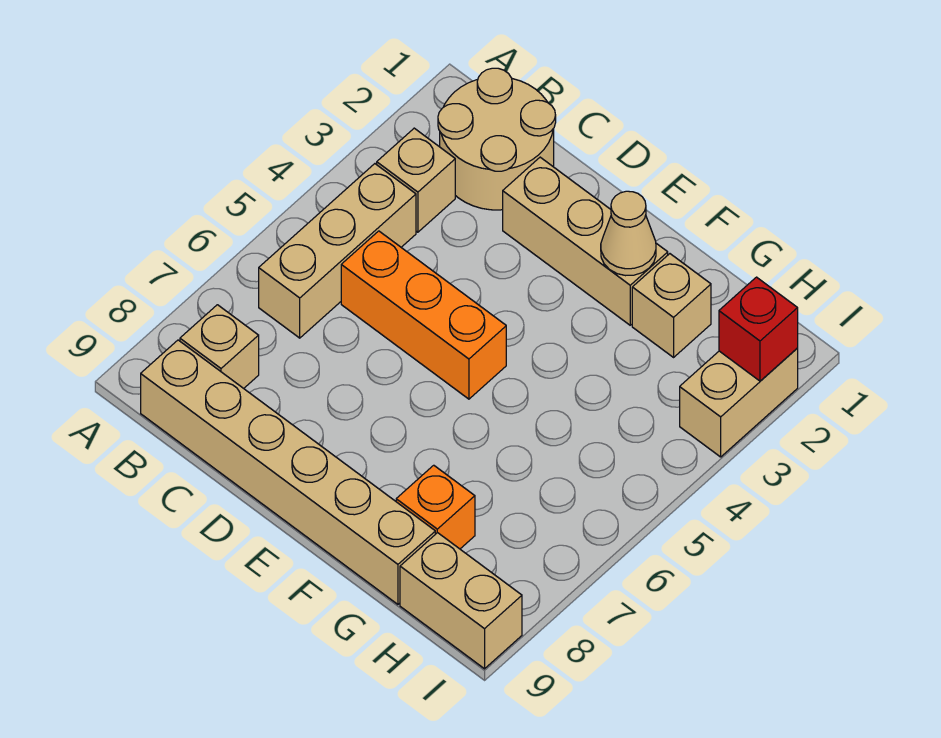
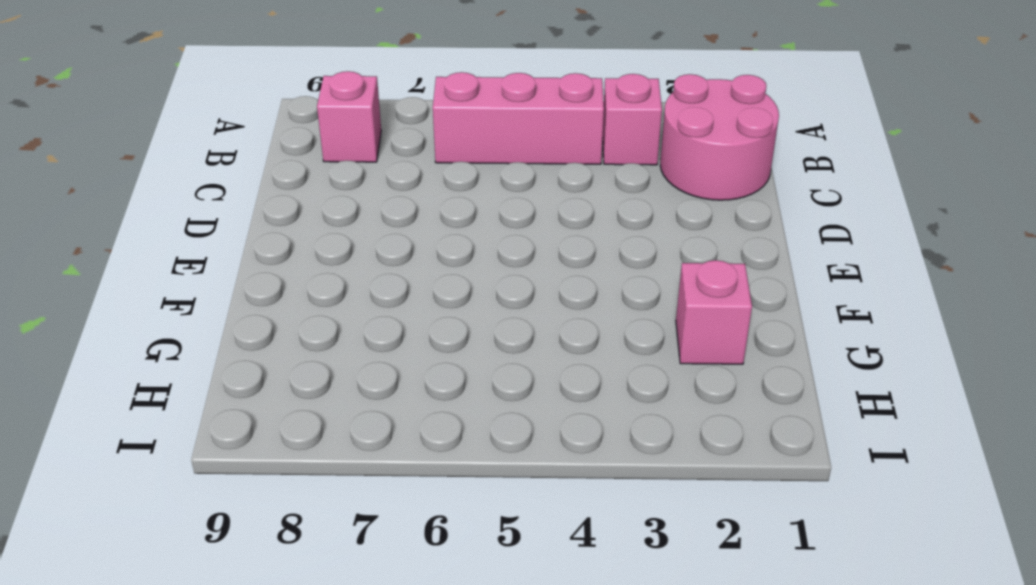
pink round brick B1:C2 level 1 -> tan round brick B1:C2 level 1
pink brick B3 level 1 -> tan brick B3 level 1
pink brick B4:B6 level 1 -> tan brick B4:B6 level 1
pink brick B8 level 1 -> tan brick B8 level 1
pink brick G2 level 1 -> tan brick G2 level 1
none -> tan brick B9:G9 level 1
none -> orange brick C5:E5 level 1
none -> tan brick D2:F2 level 1

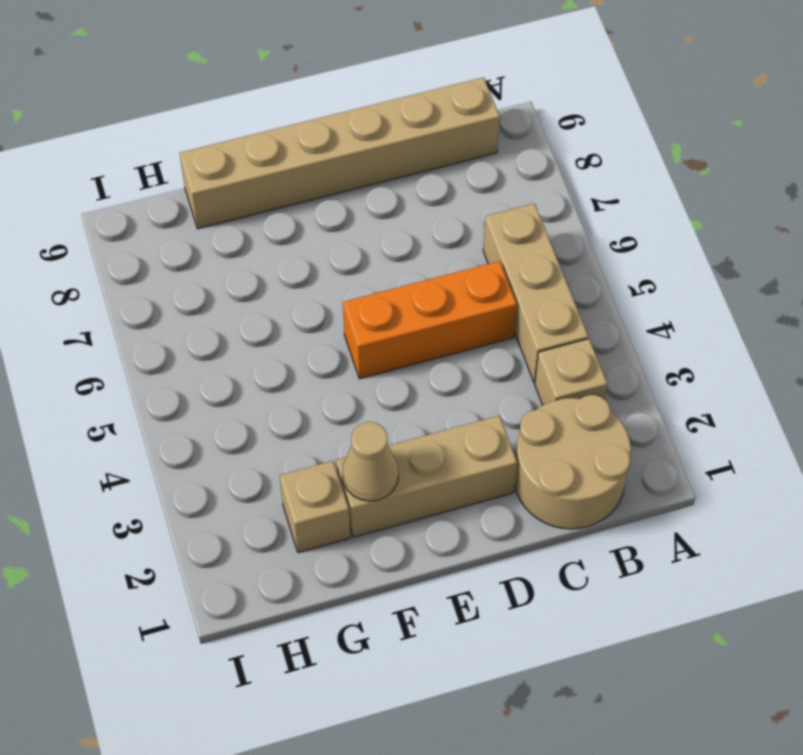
none -> tan brick B8 level 1
none -> orange brick G8 level 1
none -> tan brick H9:I9 level 1

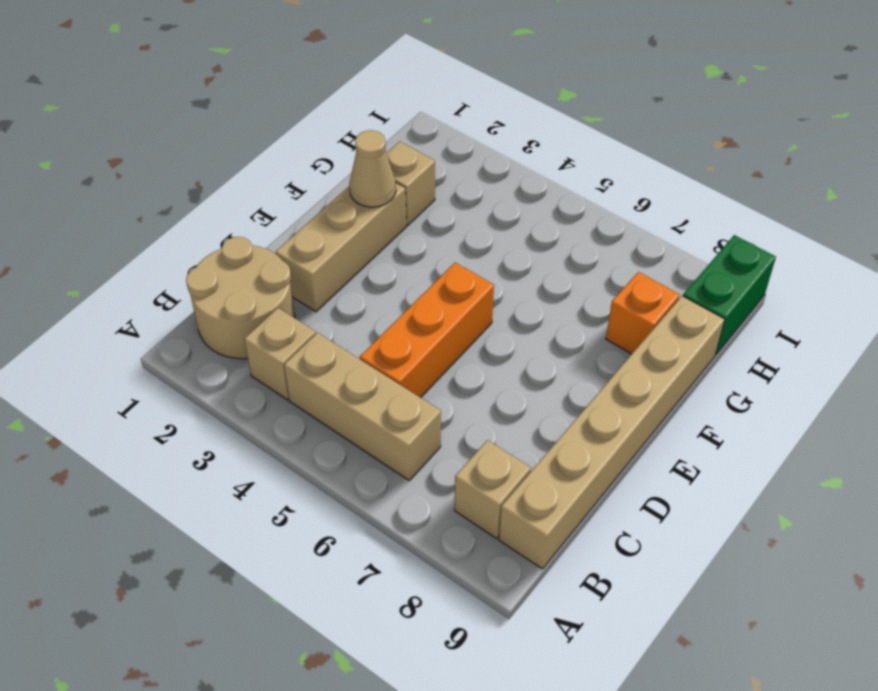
green brick H9:I9 level 1 -> tan brick H9:I9 level 1
none -> tan brick I2:I3 level 1
none -> red brick I2 level 2

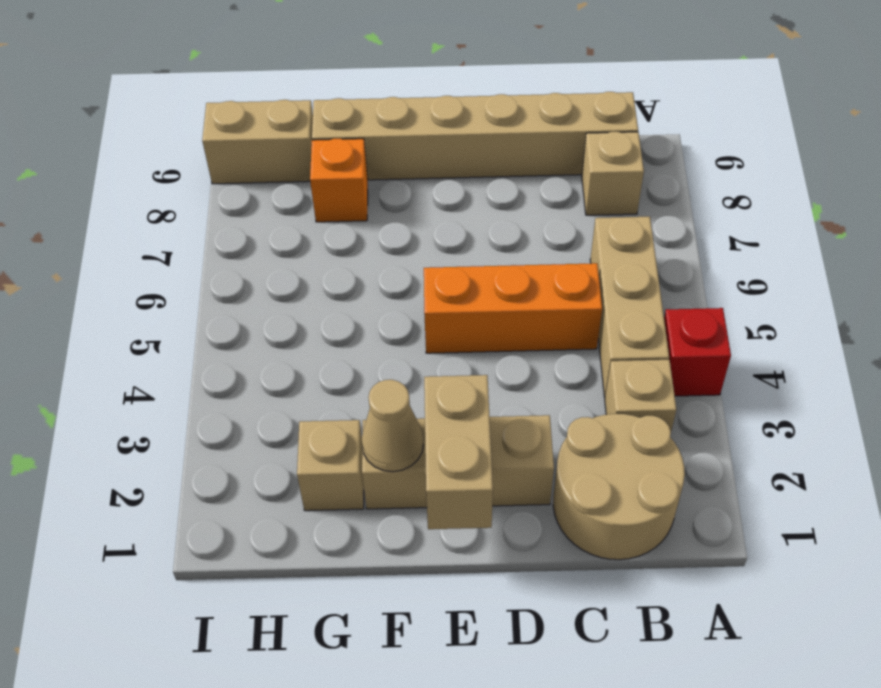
red brick A4 level 1 -> red brick I2 level 2
tan brick E1:E2 level 2 -> tan brick I2:I3 level 1

